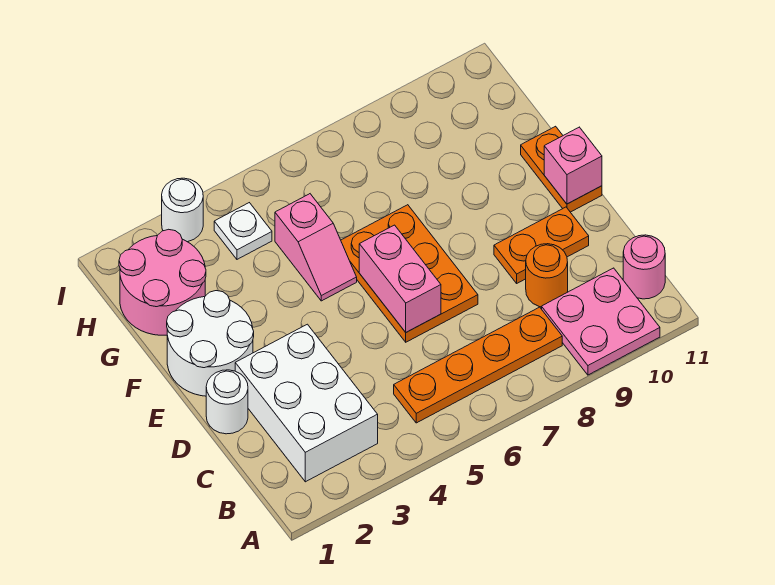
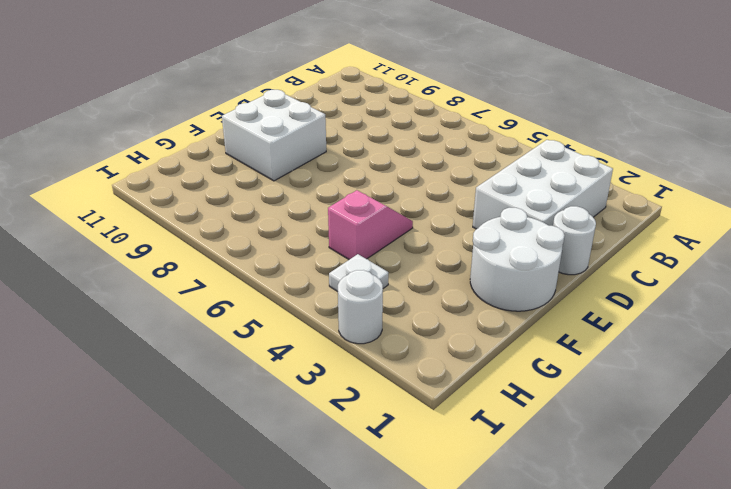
white brick E9:F10 level 1 -> none
none -> pink plate A9:B10 level 1
none -> orange plate B5:B8 level 1
none -> pink round brick B11 level 1

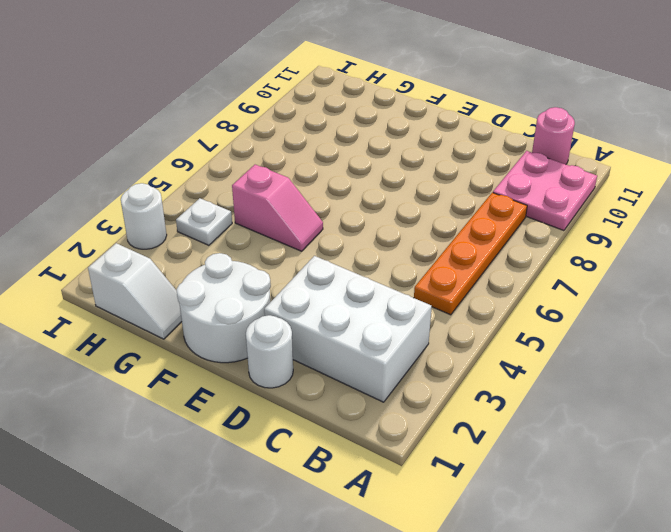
white slope G1:H1 level 1 top H -> pink round brick G1:H2 level 1
none -> orange round brick C9 level 1
none -> orange plate D6:F7 level 1
none -> orange plate D9:D10 level 1

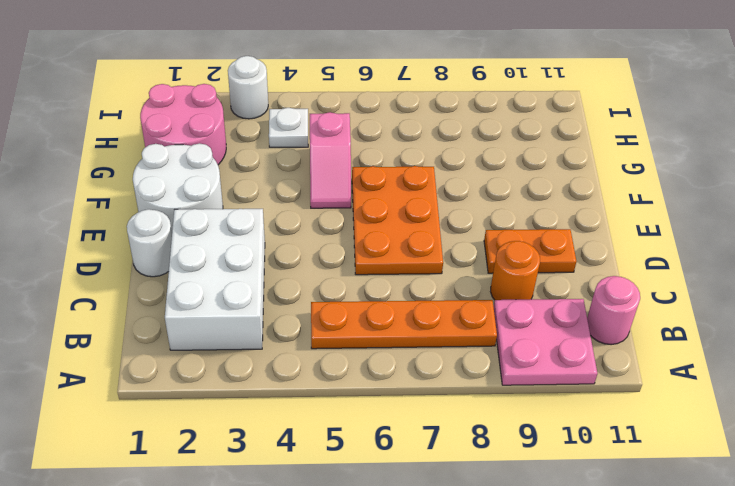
none -> orange plate E11:F11 level 1
none -> pink brick D6:E6 level 2
none -> pink brick E11 level 2

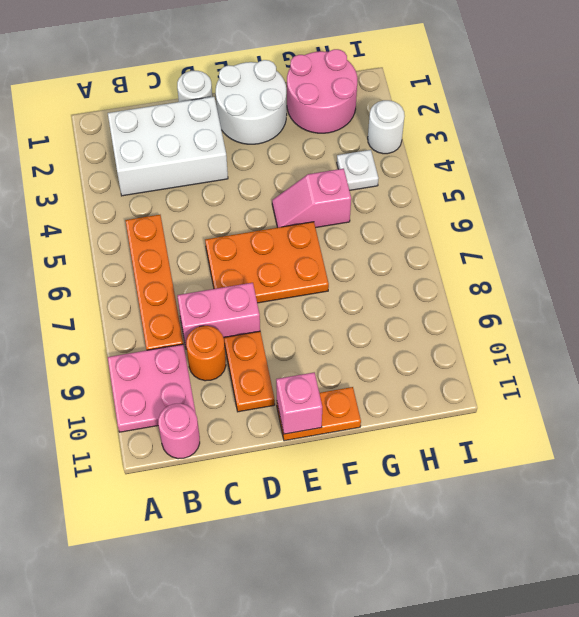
pink brick C8:D8 level 1 -> pink brick D6:E6 level 2

